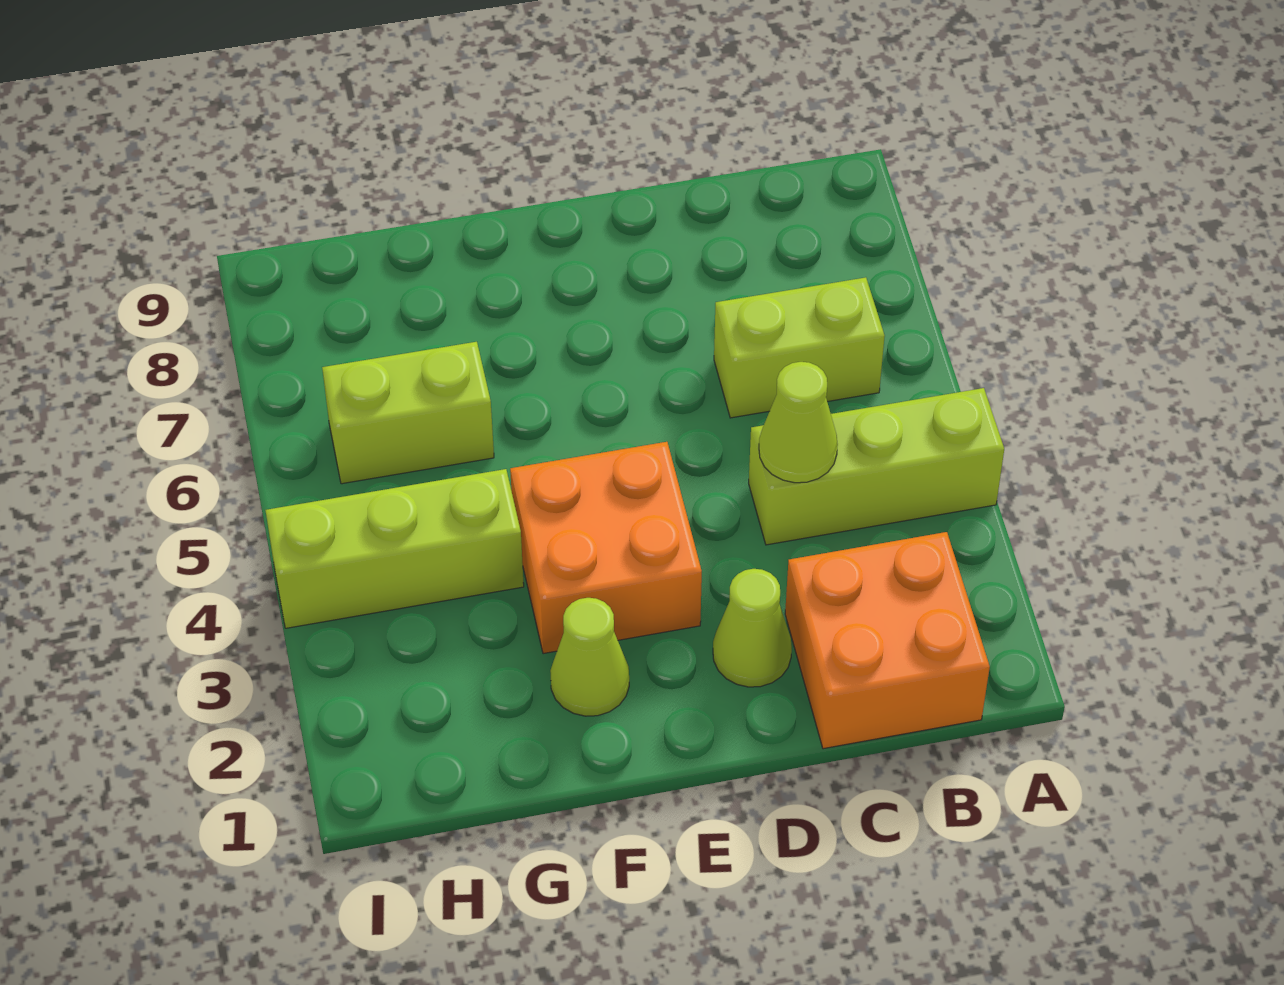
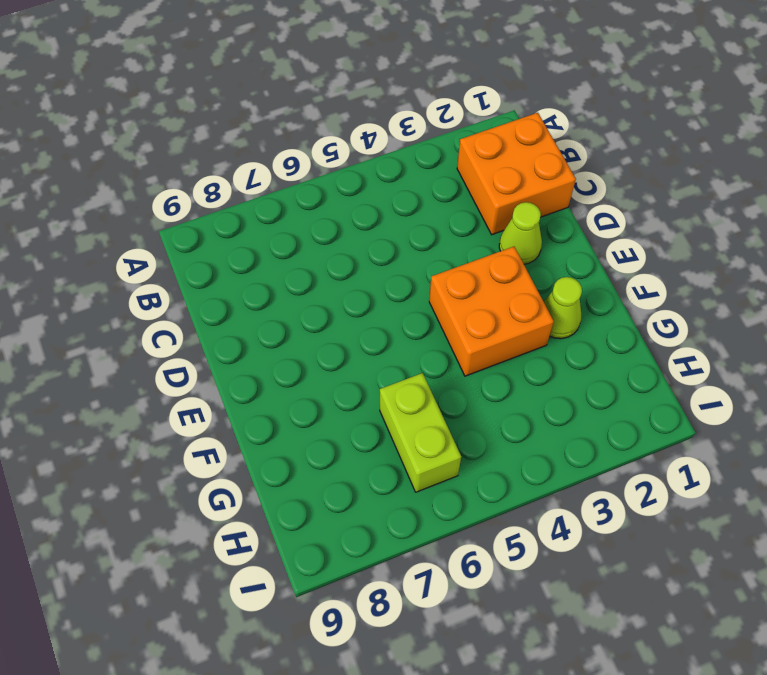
none -> lime brick A4:C4 level 1
none -> lime brick B6:C6 level 1

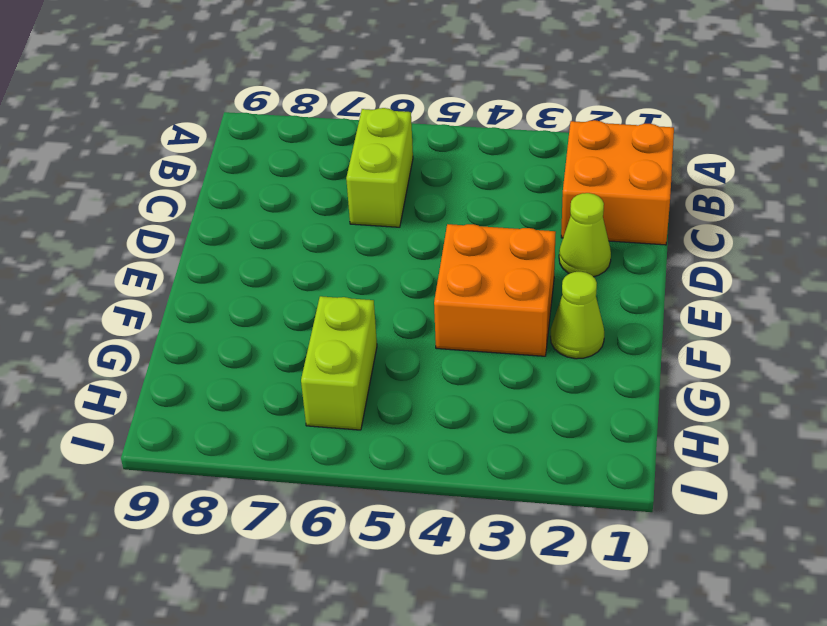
none -> lime brick A4:C4 level 1
none -> lime brick G4:I4 level 1

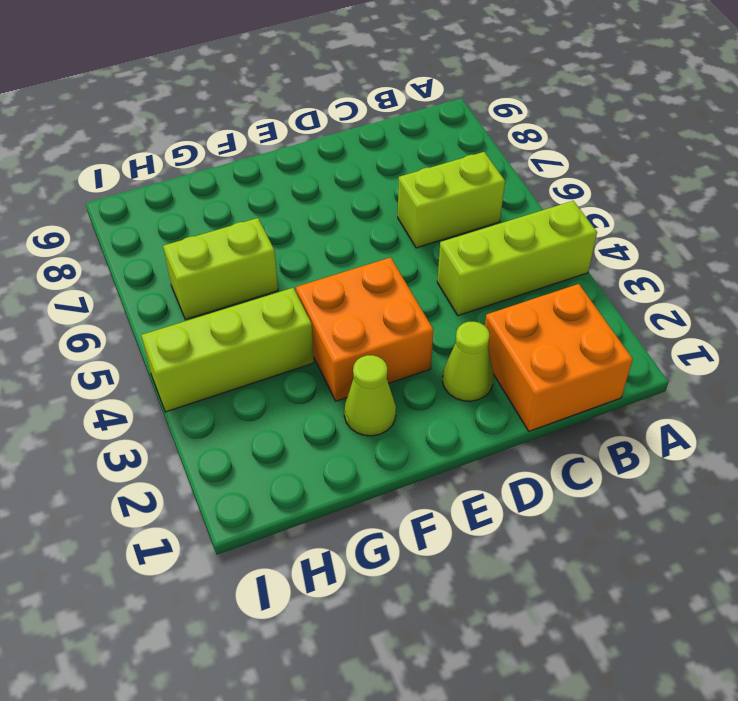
none -> lime cone C4 level 2

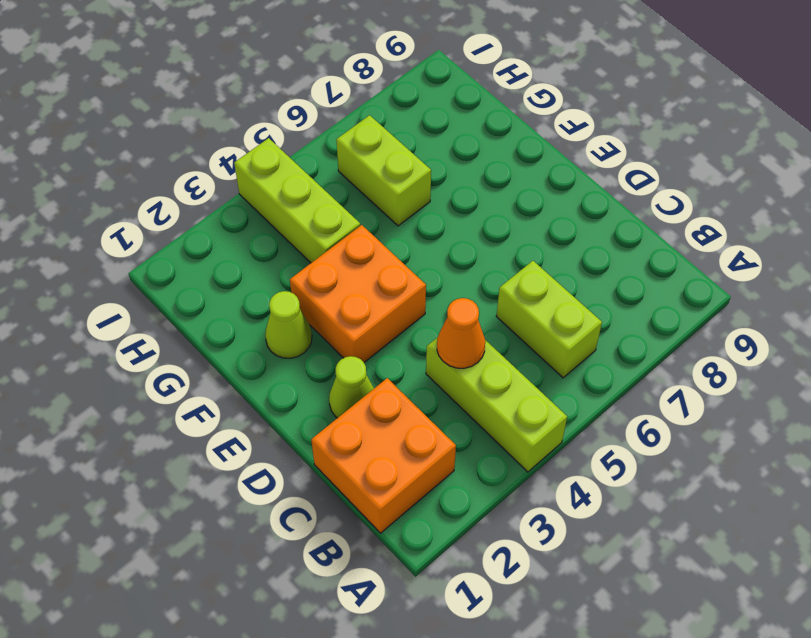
orange cone C4 level 2 -> lime cone C4 level 2

